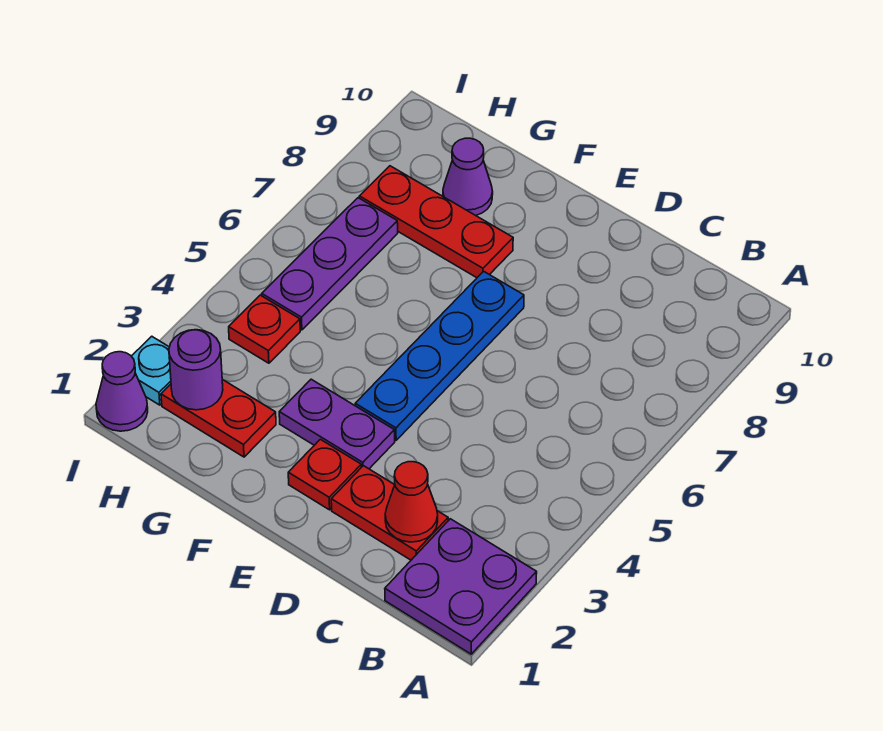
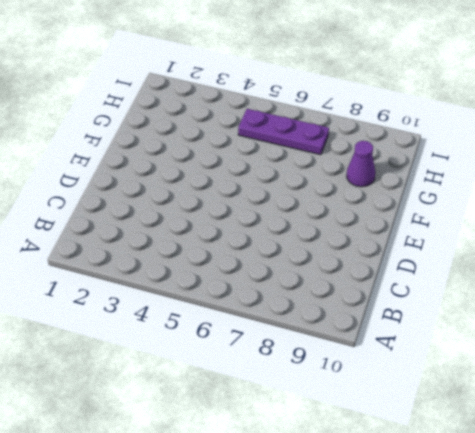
none -> purple plate A1:B2 level 1
none -> red plate C2:D2 level 1
none -> red plate E2 level 1

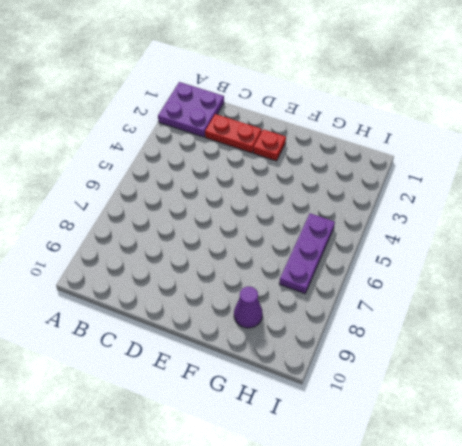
none -> purple plate E3:F3 level 1
none -> blue plate E4:E7 level 1
none -> red plate F8:H8 level 1

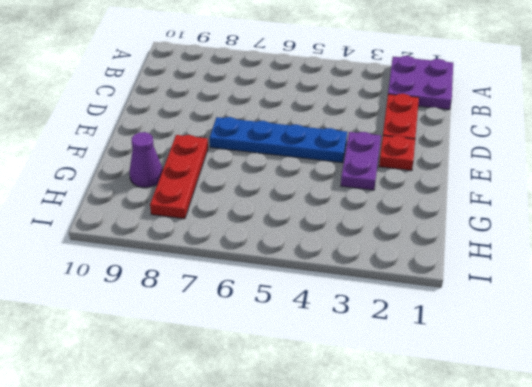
none -> red plate G2:H2 level 1
none -> red plate H4 level 1
none -> purple plate H5:H7 level 1

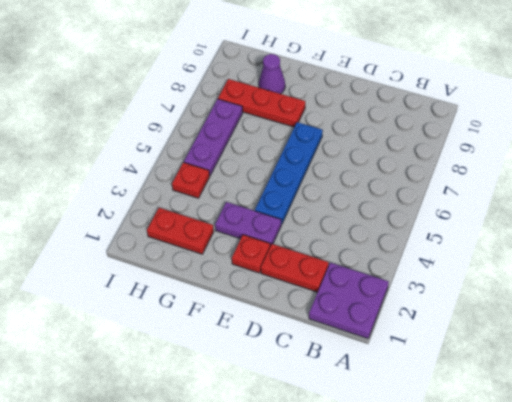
none -> purple cone I1 level 1
none -> cyan plate I2 level 1
none -> red cone C2 level 2

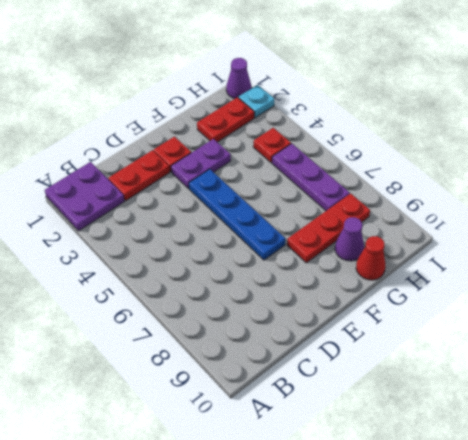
red cone G10 level 1 -> red cone C2 level 2
none -> purple round brick H2 level 2

